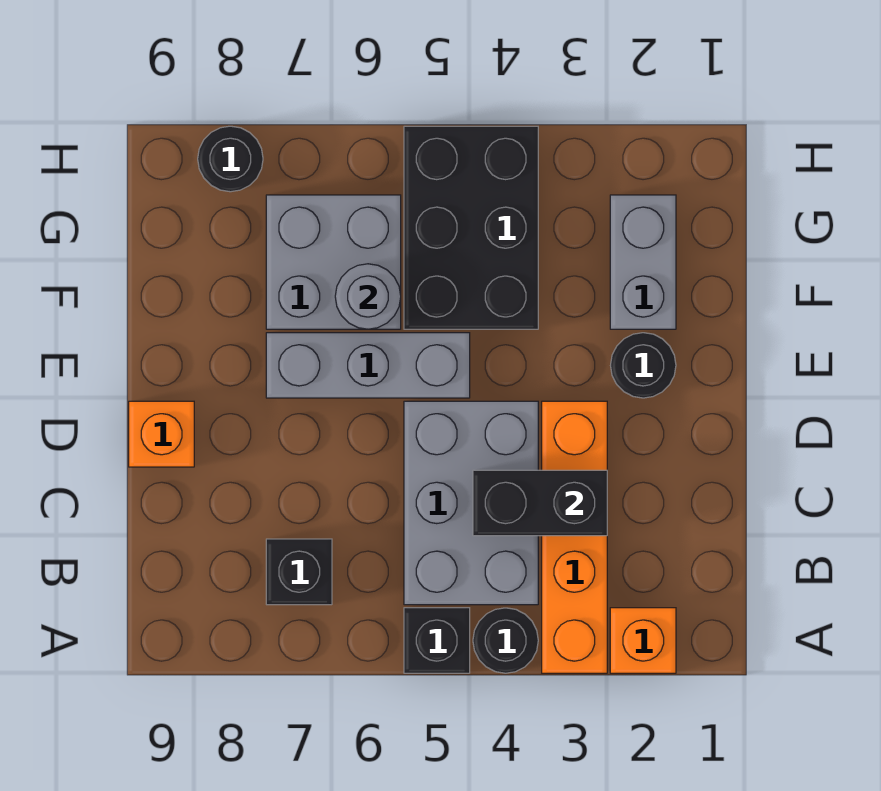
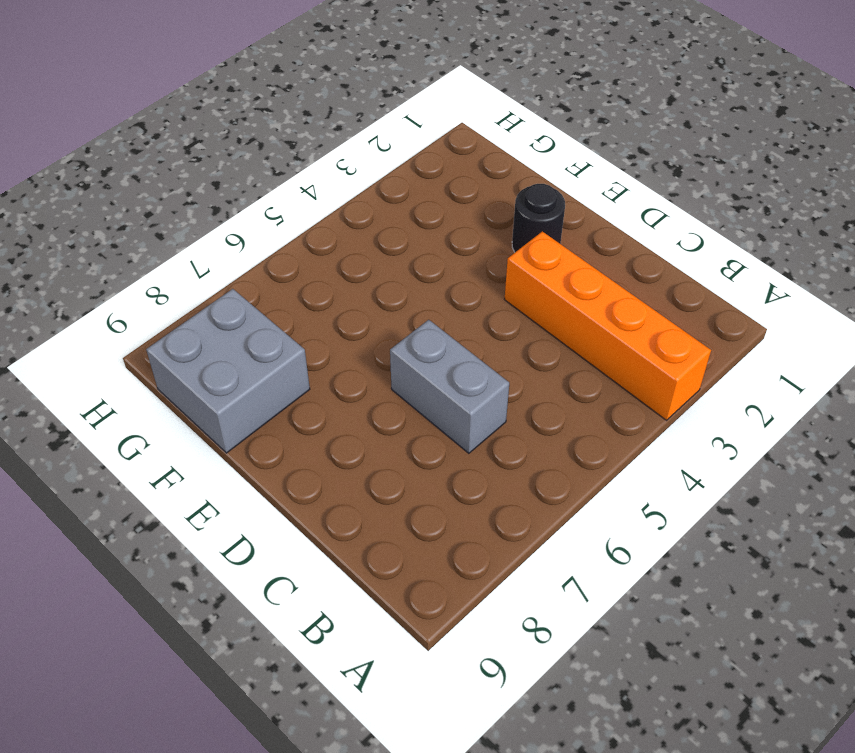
grey brick C6:D6 level 1 -> grey brick F2:G2 level 1
grey brick F8:G9 level 1 -> grey brick F6:G7 level 1
none -> orange brick A2 level 1
none -> black round brick A4 level 1
none -> black brick A5 level 1

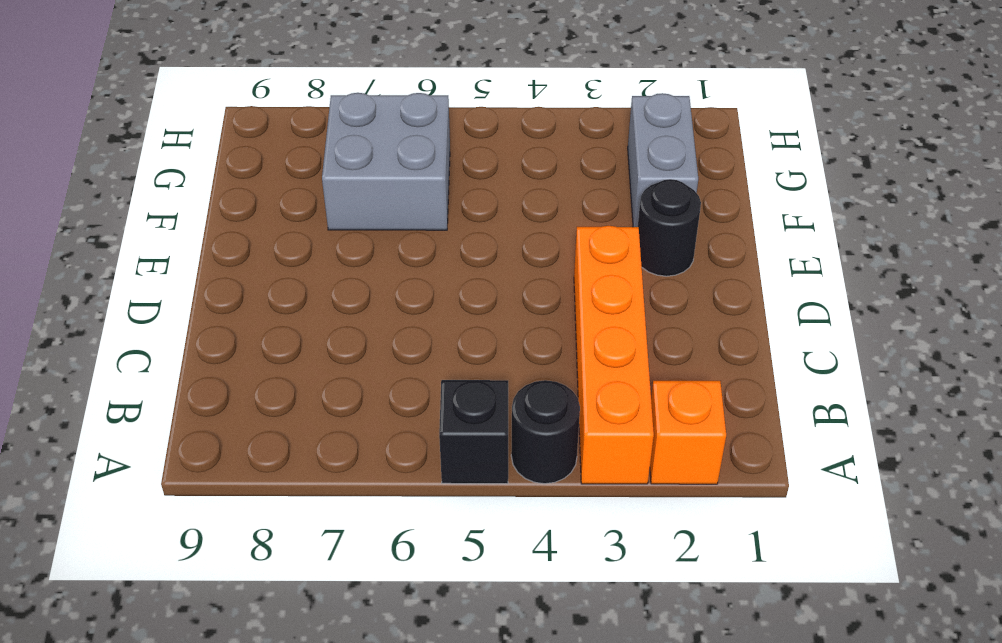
none -> grey brick B4:D5 level 1
none -> black brick B7 level 1
none -> orange brick D9 level 1

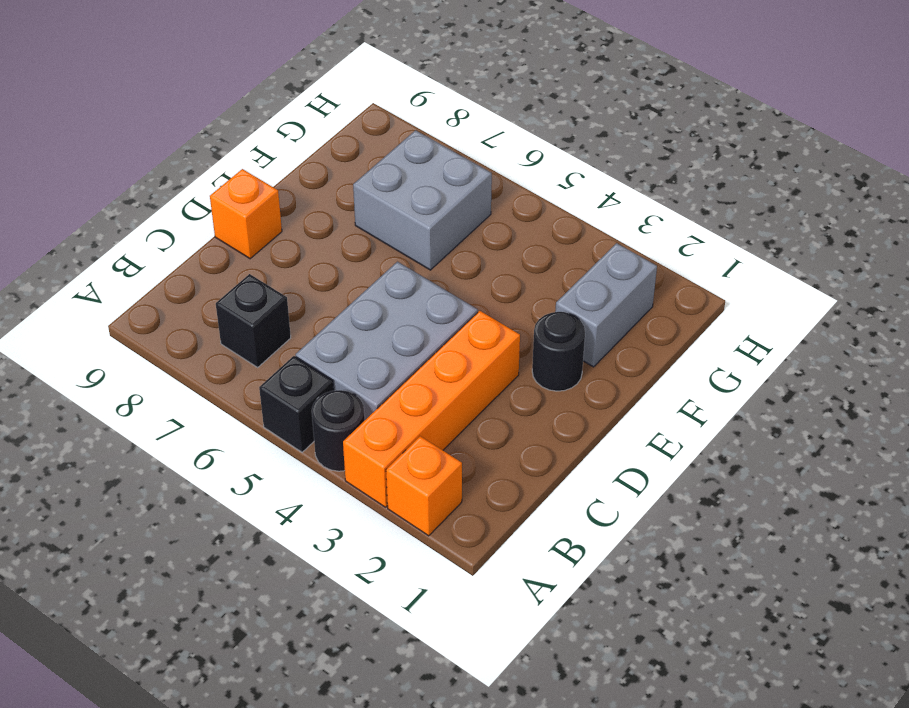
none -> grey brick E5:E7 level 1
none -> black brick F4:H5 level 1
none -> black round brick H8 level 1

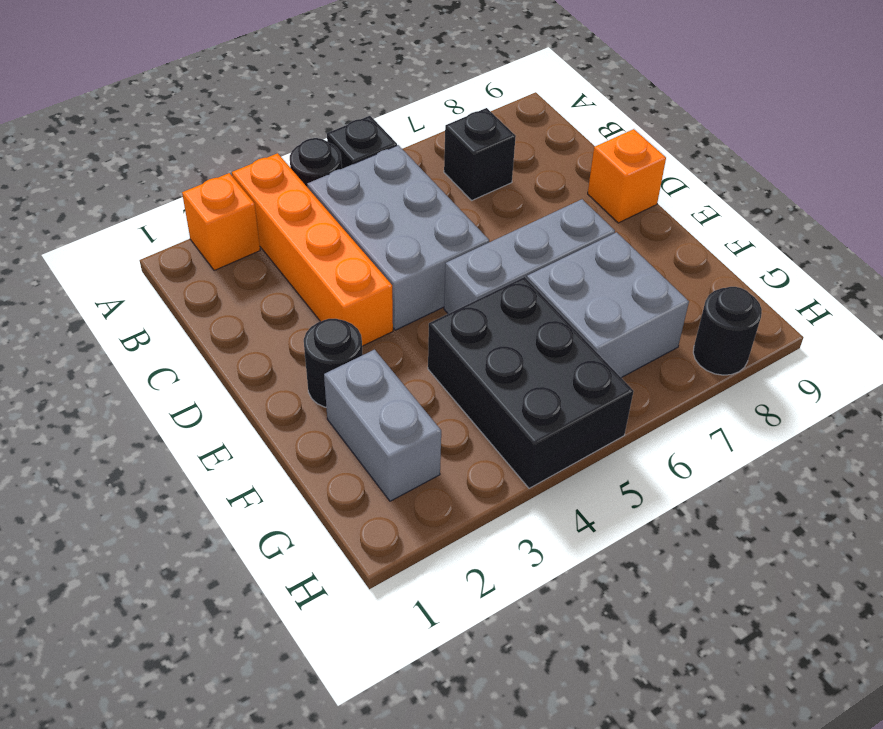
none -> black brick C3:C4 level 2
none -> grey round brick F6 level 2

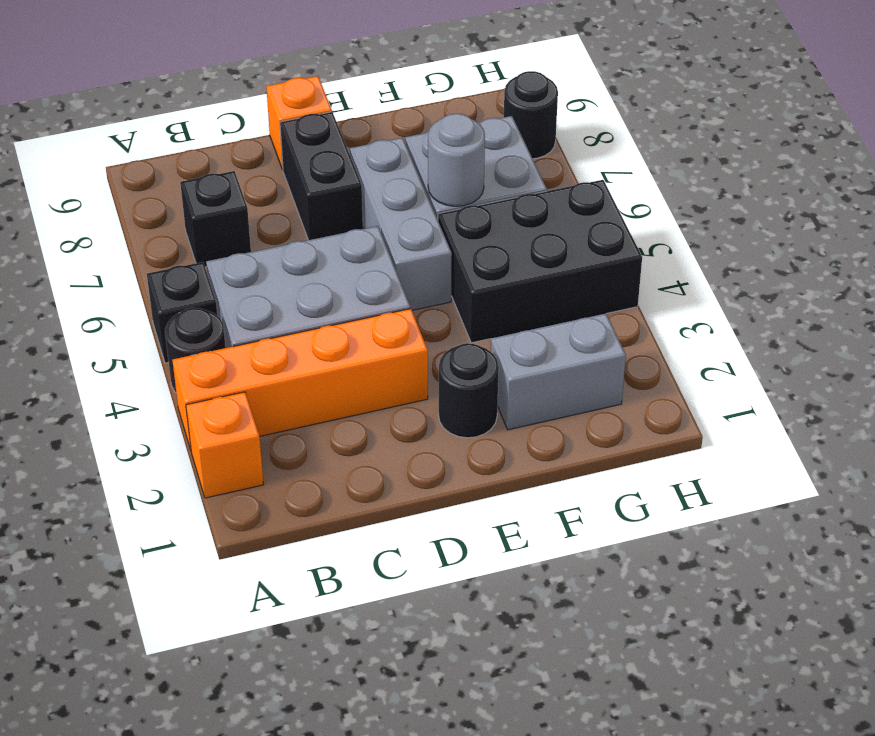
black brick D7:D8 level 1 -> black brick C3:C4 level 2

